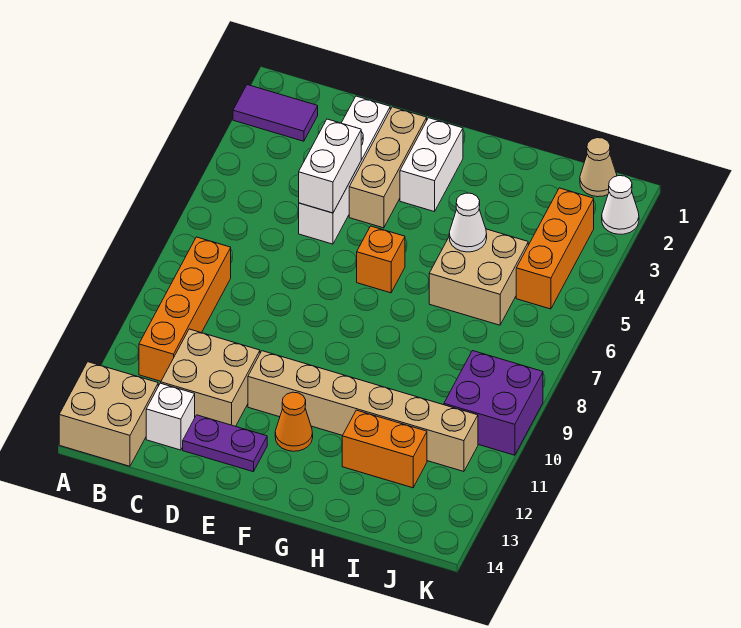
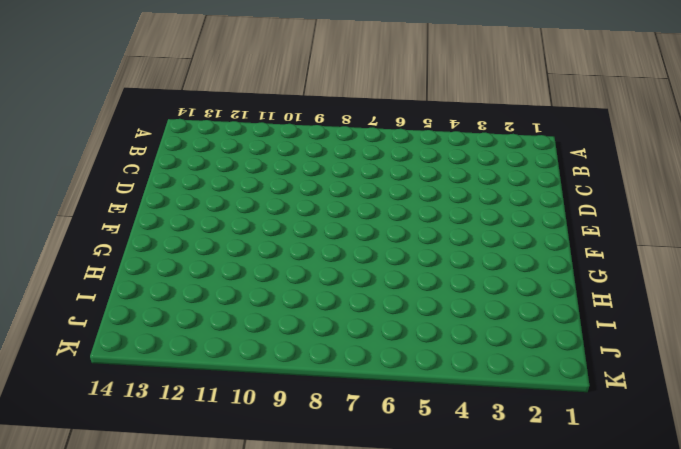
none -> purple tile A2:B2 level 1
none -> tan brick A13:B14 level 1
none -> orange brick B8:B11 level 1

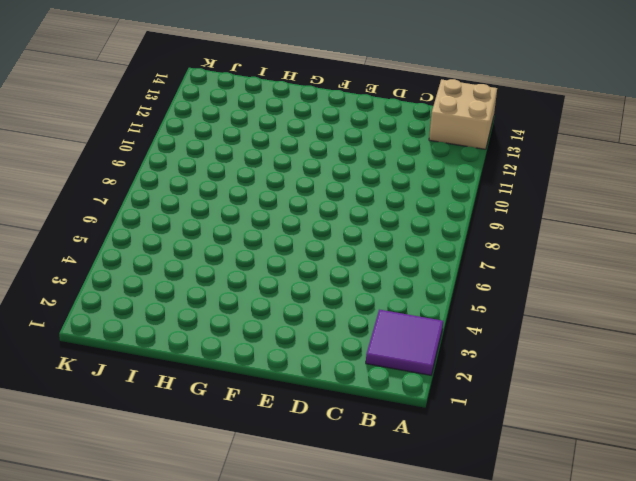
purple tile A2:B3 level 1 -> purple tile A2:B2 level 1
none -> orange brick B8:B11 level 1
none -> tan brick C11:D12 level 1
none -> white brick C13 level 1

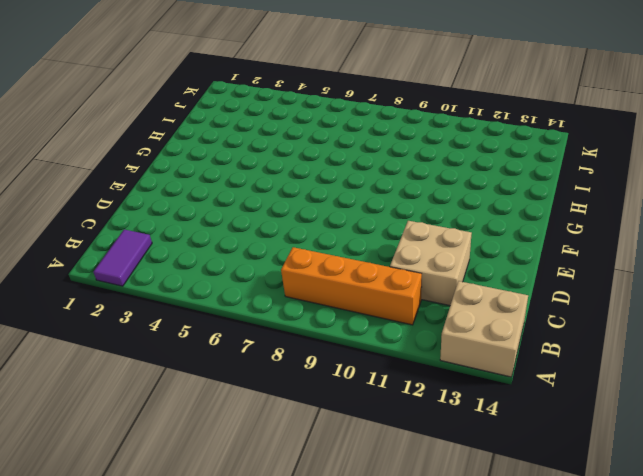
none -> white brick C13 level 1
none -> white brick D2:D5 level 1
none -> purple plate D13:E13 level 1

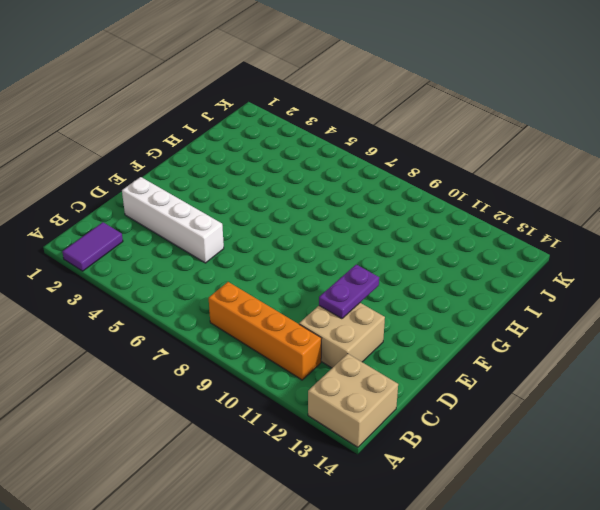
purple plate D11:E11 level 2 -> purple plate D13:E13 level 1
none -> white brick C13 level 1
none -> tan brick E2:E4 level 1
none -> tan brick E11:J11 level 1

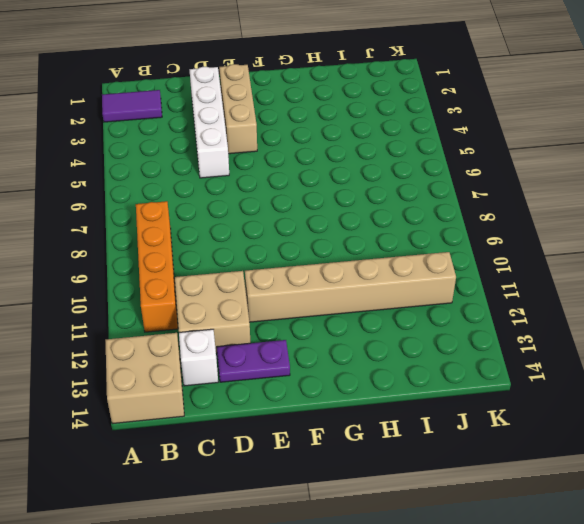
none -> white brick F2:F3 level 1
none -> orange brick F6 level 1
none -> orange cone F12 level 1

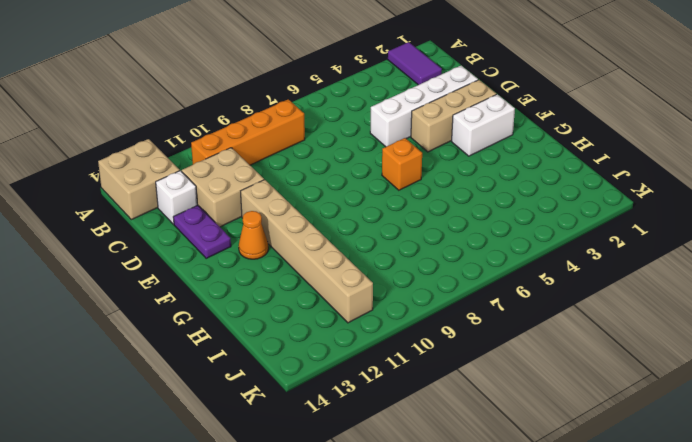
none -> tan brick H5:I6 level 1
none -> orange brick H12:I12 level 1
none -> tan cone J1 level 1

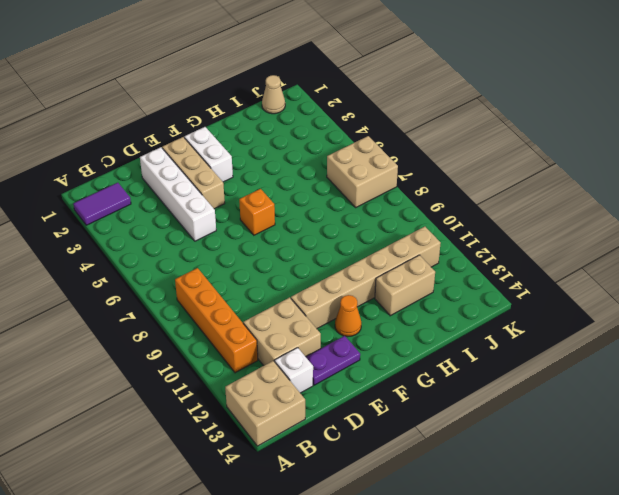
tan brick H12:I12 level 1 -> orange brick H12:I12 level 1
tan brick J6:K7 level 1 -> tan brick H5:I6 level 1
none -> orange brick J3:J5 level 1
none -> purple brick J9:K10 level 1
none -> white cone K2 level 1

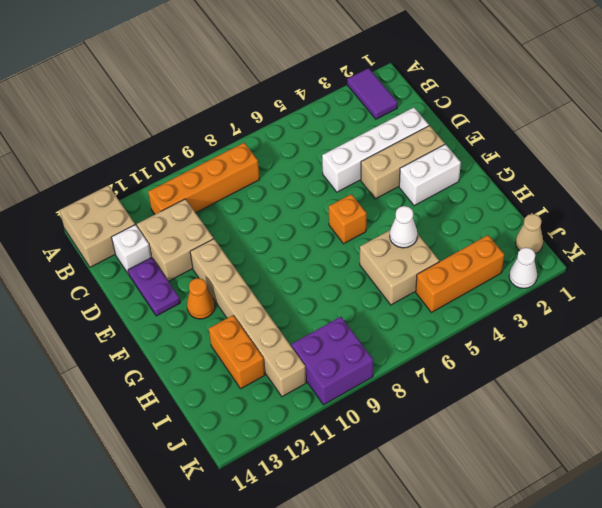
none -> white brick D4:D5 level 2

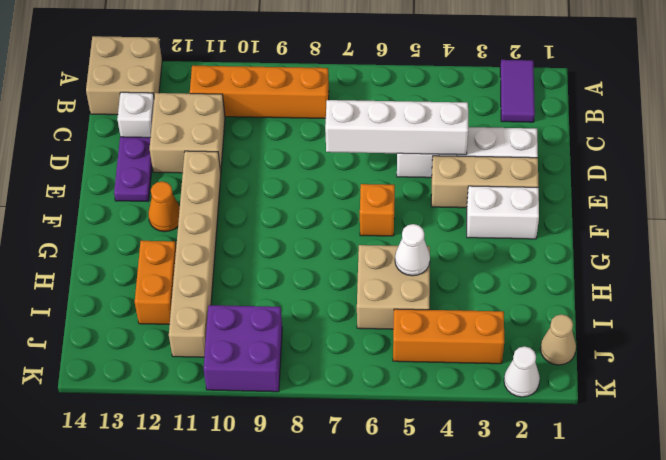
white brick D4:D7 level 2 -> white brick D4:D5 level 2

